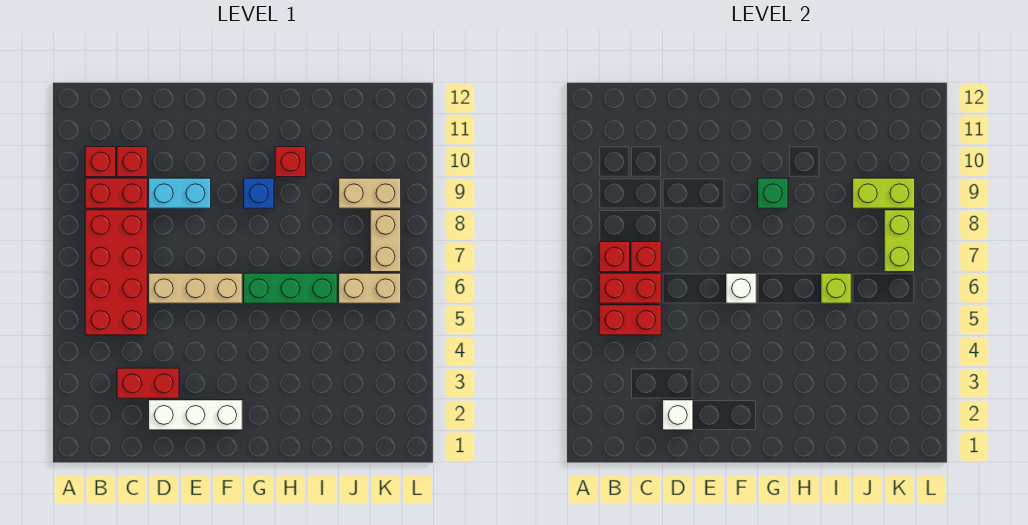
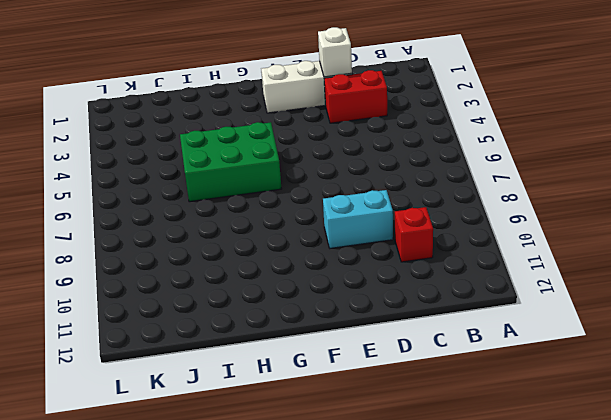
green brick G5:I6 level 1 -> green brick G6:I6 level 1
none -> red brick B5:C8 level 1
none -> red brick B9:C9 level 1
none -> red brick B10 level 1

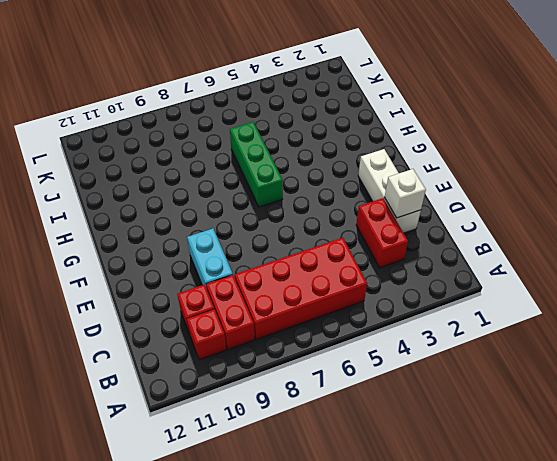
none -> tan brick D6:F6 level 1
none -> blue brick G9 level 1
none -> red brick H10 level 1

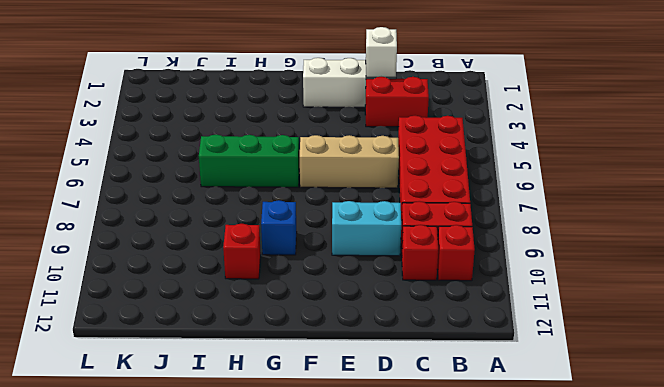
none -> tan brick J6:K6 level 1
none -> tan brick J9:K9 level 1
none -> tan brick K7:K8 level 1

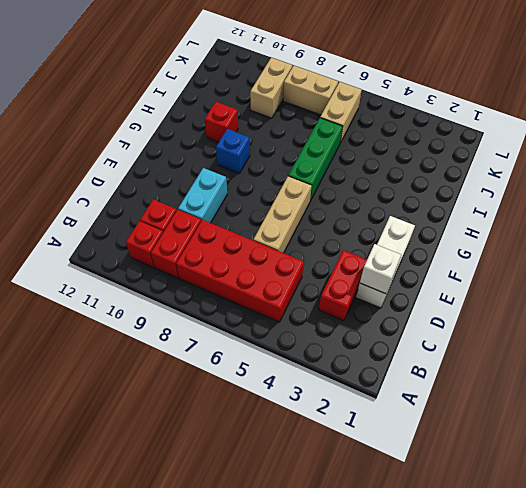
none -> red brick B5:C5 level 2
none -> red brick B6:C6 level 2
none -> red brick B7 level 2

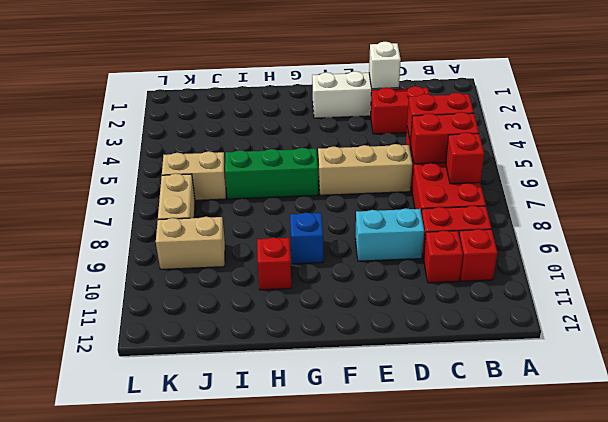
none -> red brick C7 level 2
none -> white brick F6 level 2
none -> green brick G9 level 2

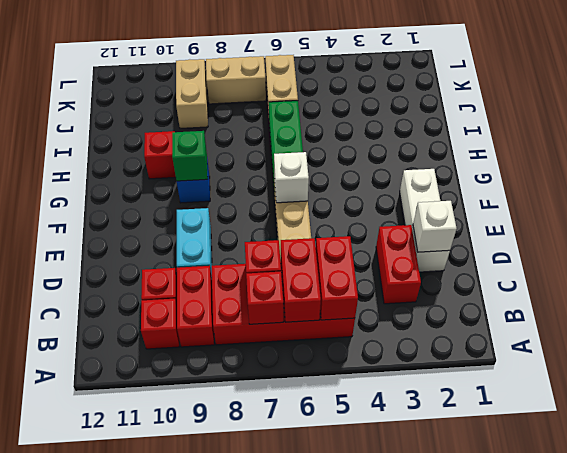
none -> lime brick I6 level 2
none -> lime brick J9:K9 level 2
none -> lime brick K7:K8 level 2

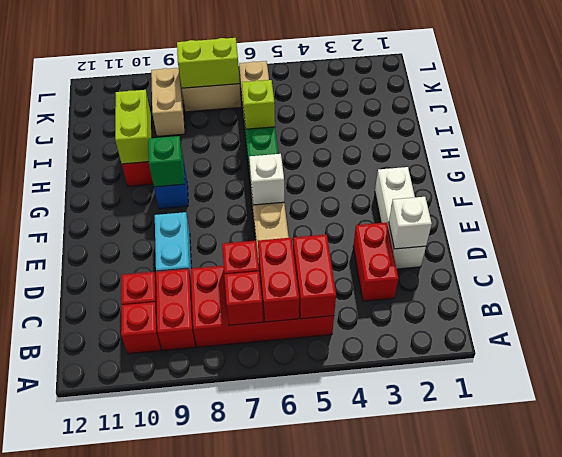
lime brick H10:I10 level 2 -> lime brick J9:K9 level 2

